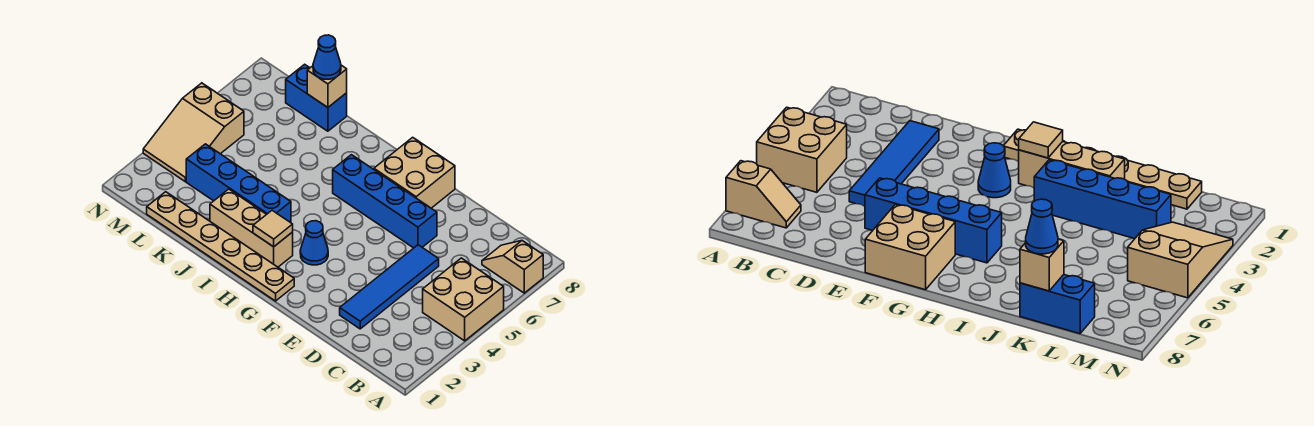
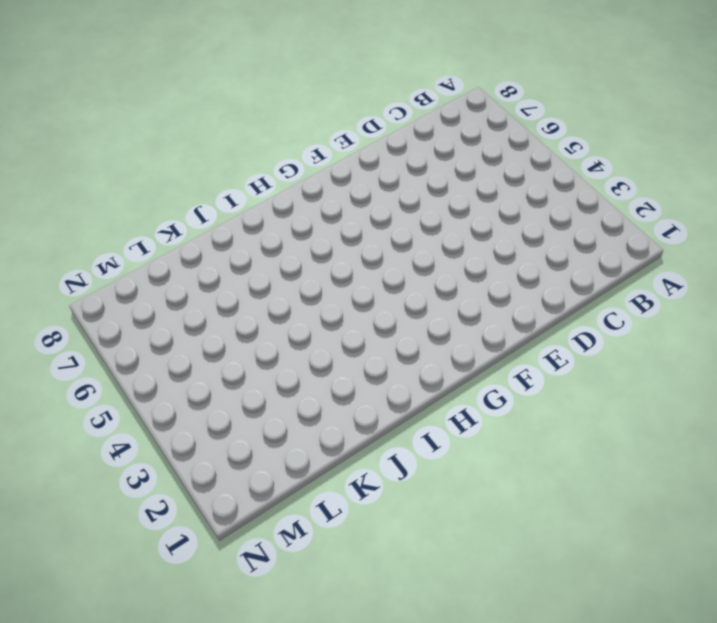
none -> tan brick A4:B5 level 1
none -> tan slope A7:B7 level 1 top A
none -> blue tile D2:D5 level 1

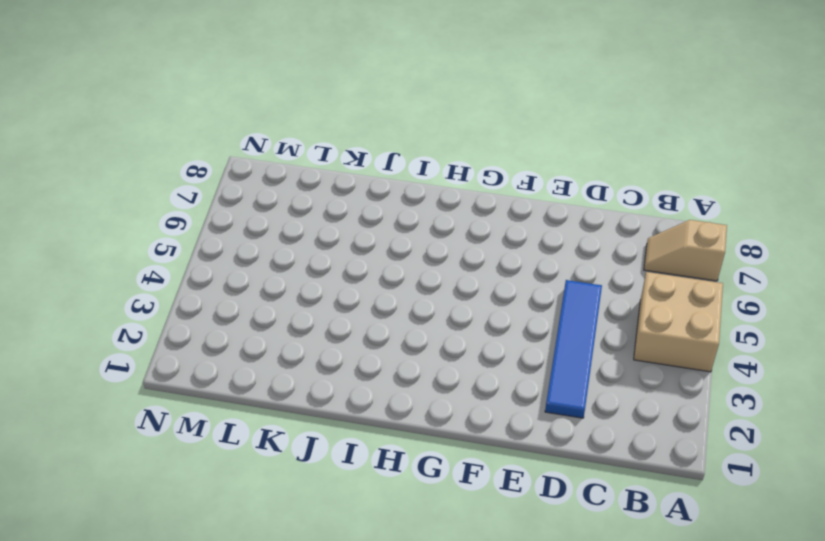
none -> blue brick E6:H6 level 1
none -> tan brick F7:G8 level 1
none -> tan plate G1:L1 level 1

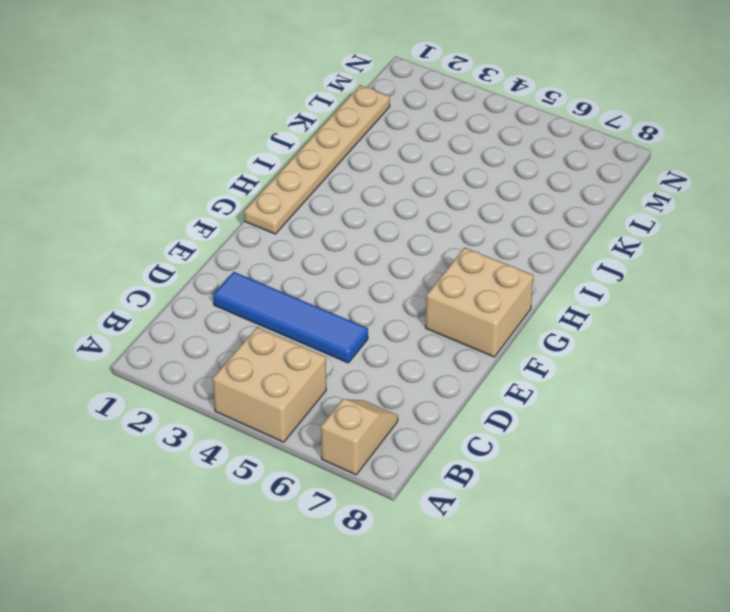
none -> blue brick E6:H6 level 1
none -> blue cone G3 level 1
none -> tan brick H2:J2 level 1

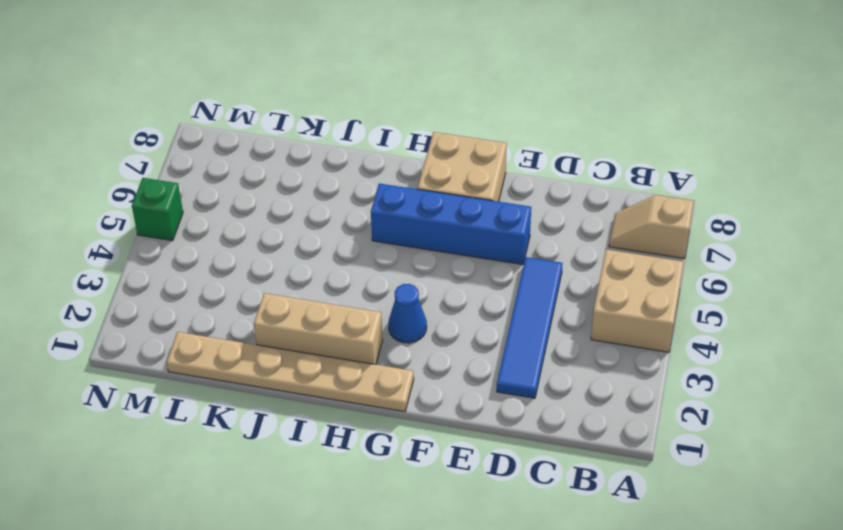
green brick N5 level 1 -> tan slope M3:N5 level 1 top 5
none -> blue brick I3:L3 level 1
none -> blue brick K8:L8 level 1
none -> tan tile H2 level 2

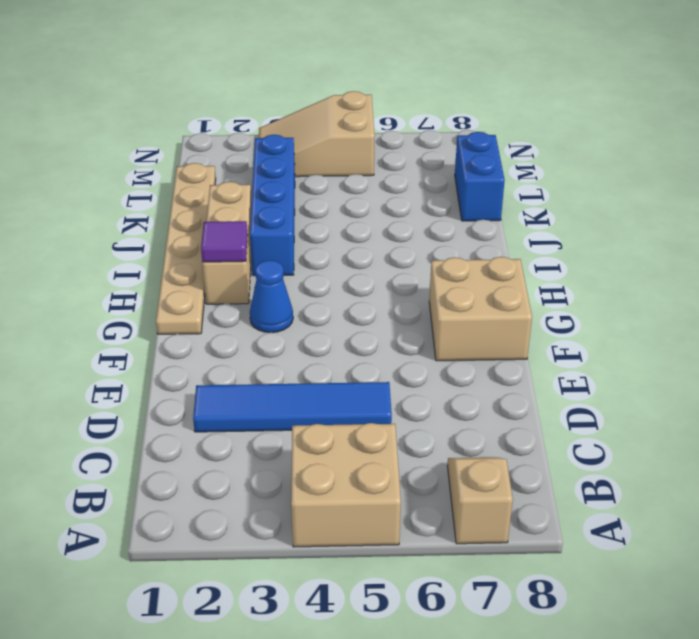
purple tile H2 level 2 -> tan tile H2 level 2
none -> blue brick E6:H6 level 1
none -> tan brick K8 level 2
none -> blue cone K8 level 3

